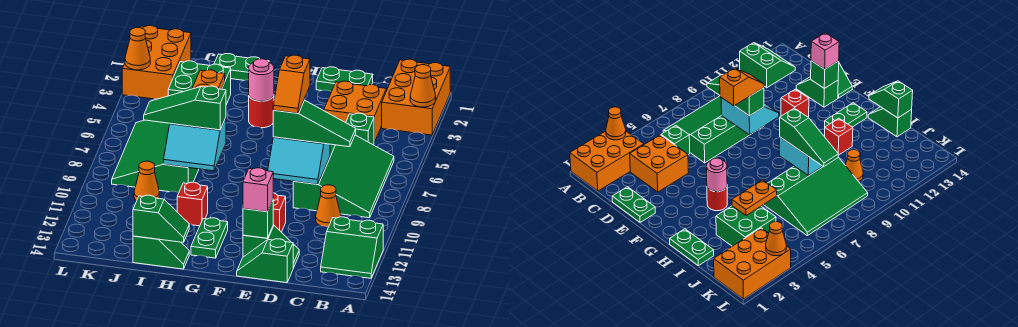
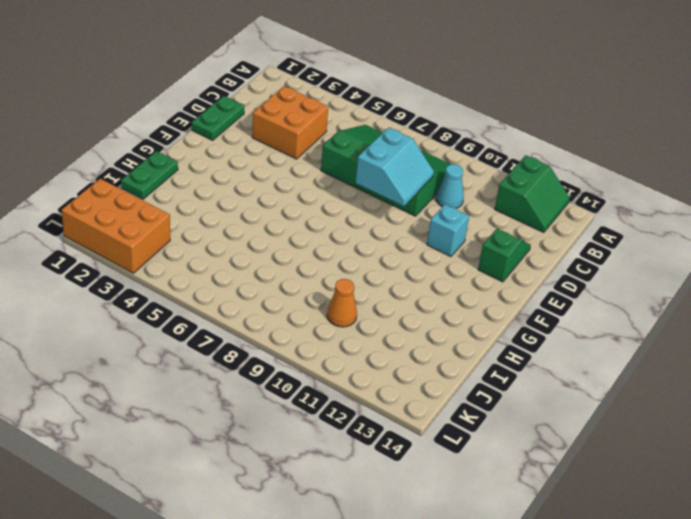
cyan cone C10 level 1 -> orange cone C10 level 1
cyan brick E11 level 1 -> red brick E11 level 1
none -> orange brick A1:B3 level 1
none -> green brick C5 level 1
none -> green slope D14:E14 level 1 top D
none -> red round brick G4 level 1

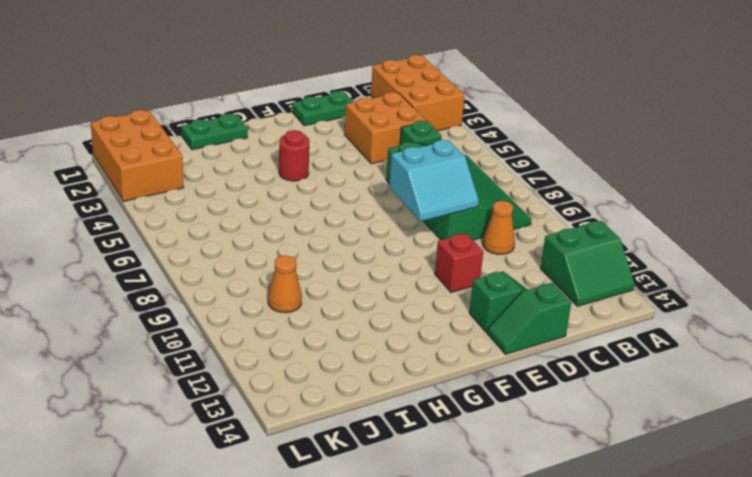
none -> green plate G12:G13 level 1
none -> red brick H11 level 1
none -> green slope H14:I14 level 1 top I
none -> green brick I3:J4 level 1

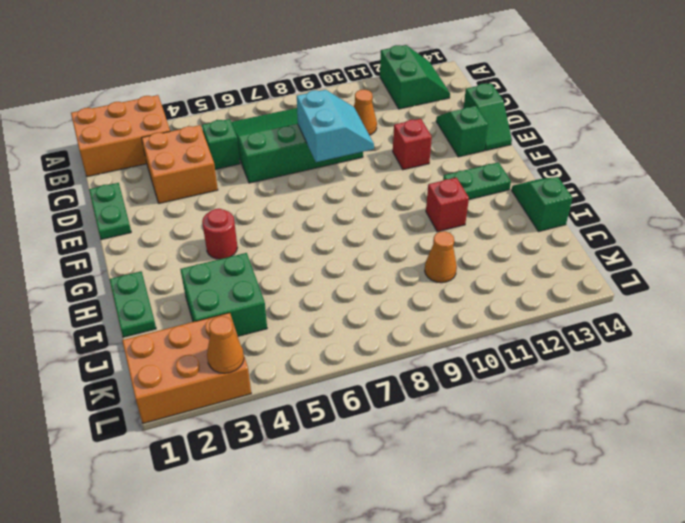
none -> green slope I6:K9 level 1 top I
none -> orange cone A3 level 2
none -> green brick E13 level 2
none -> pink round brick G4 level 2

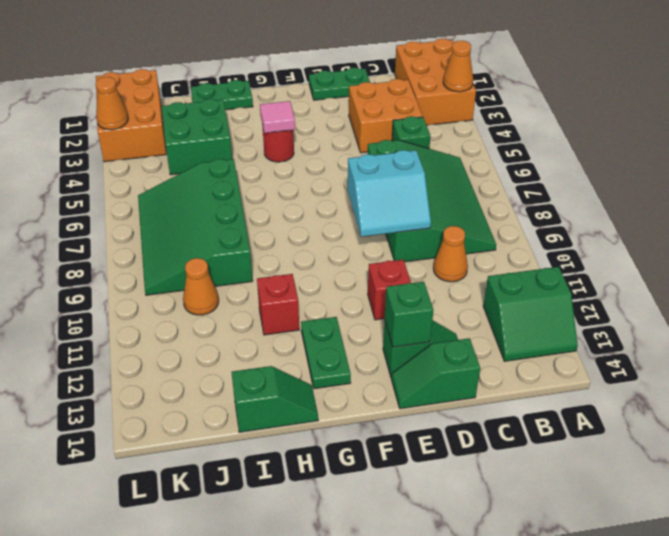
pink tile G4 level 2 -> pink round brick G4 level 2
none -> cyan slope H8:I9 level 2 top 8
none -> green slope H14:I14 level 2 top I
none -> orange plate I4:I5 level 2
none -> green slope C8:E8 level 3 top E

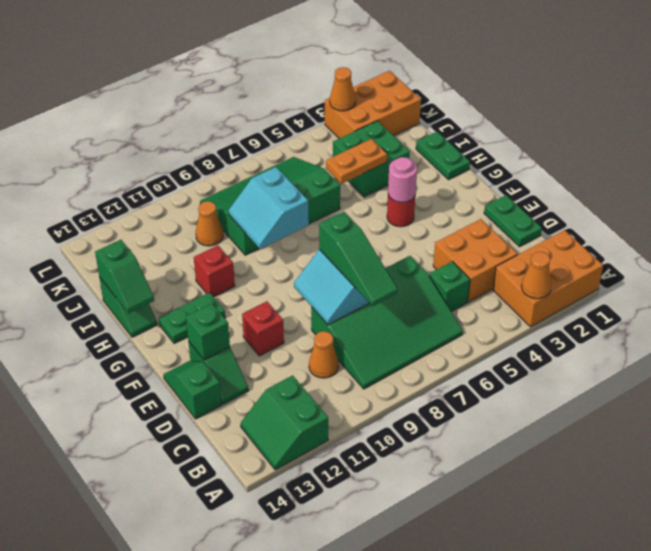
none -> pink brick E13 level 3
none -> green slope H8:J8 level 3 top H
none -> orange slope E7:E8 level 4 top 7

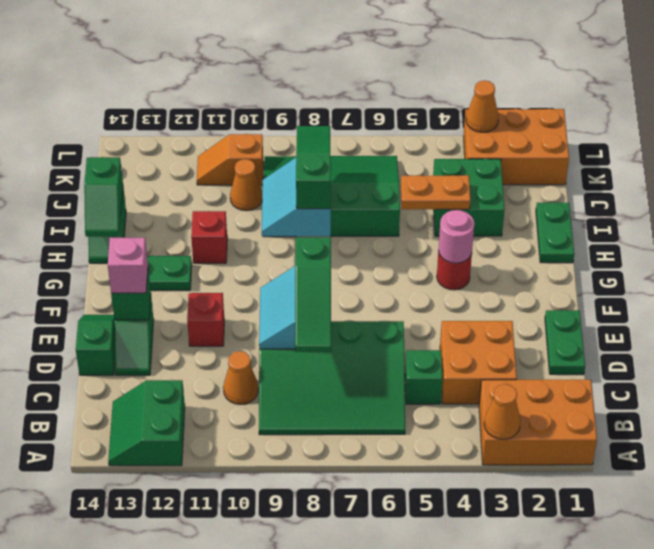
orange slope K10:K11 level 1 top 10 -> orange slope E7:E8 level 4 top 7

